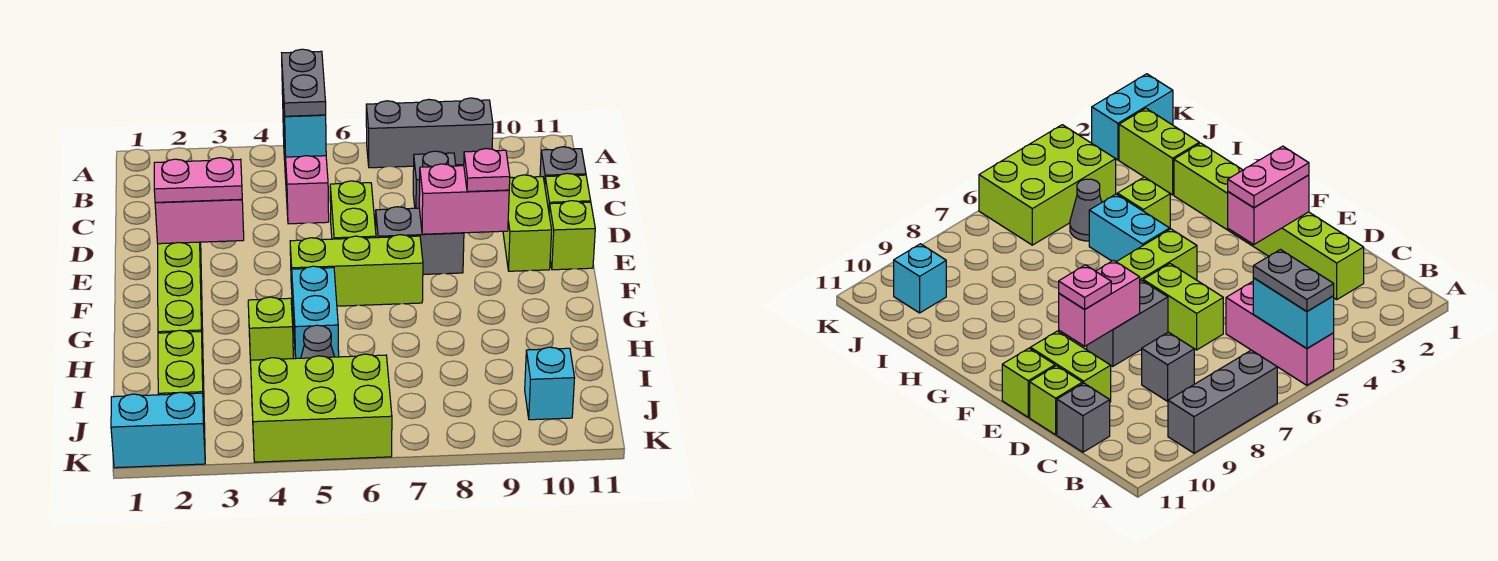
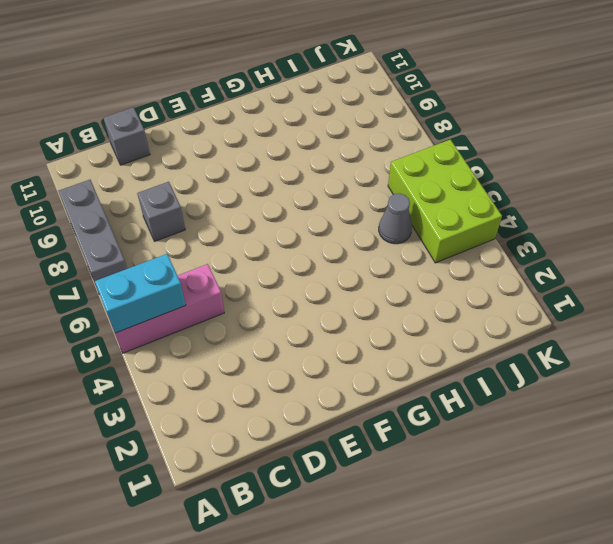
none -> lime brick C2:H2 level 1
none -> lime brick D6:E6 level 1
none -> lime brick D10:E10 level 1

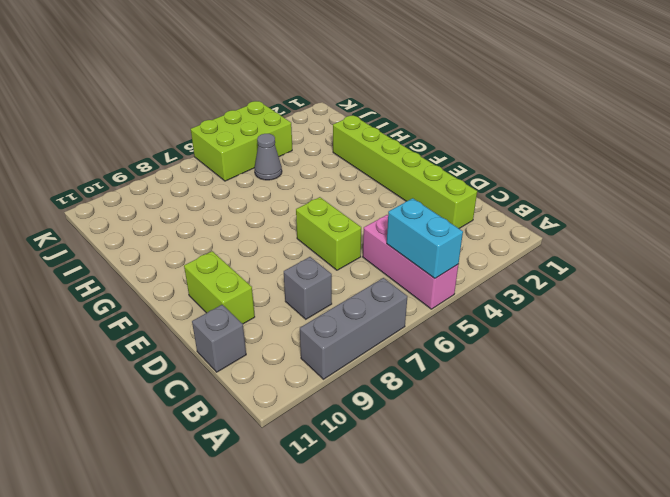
none -> lime brick D11 level 1
none -> grey brick E7:E8 level 1
none -> lime brick E11 level 1

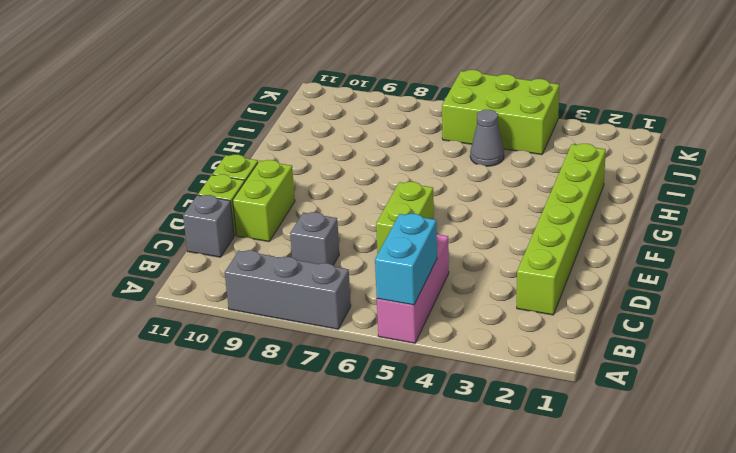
none -> grey brick E7:E8 level 1
none -> lime brick F5:F7 level 1
none -> cyan brick G5:H5 level 1

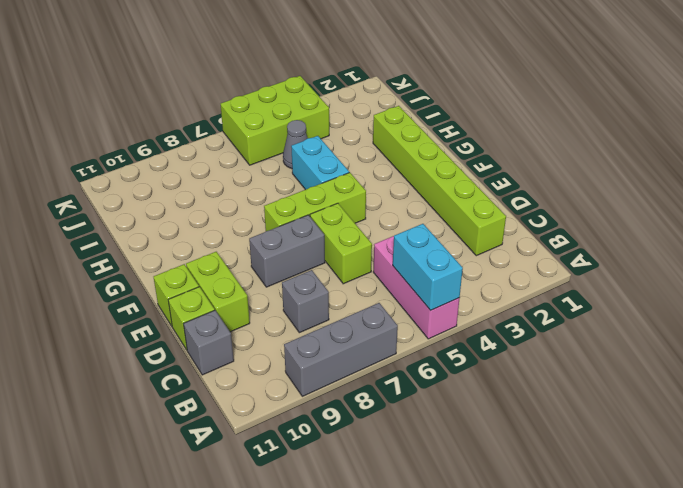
none -> lime brick H4 level 1
none -> lime brick I2:J2 level 1
none -> cyan brick J10 level 1

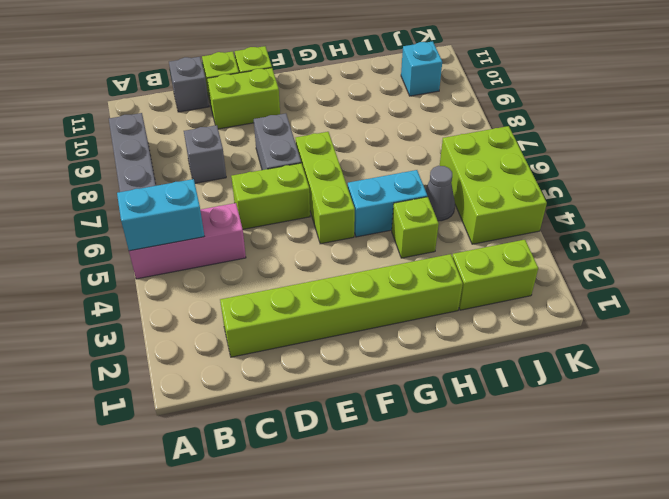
none -> cyan brick K1:K2 level 1
none -> pink brick E2:E3 level 2
none -> pink brick E8:E9 level 2

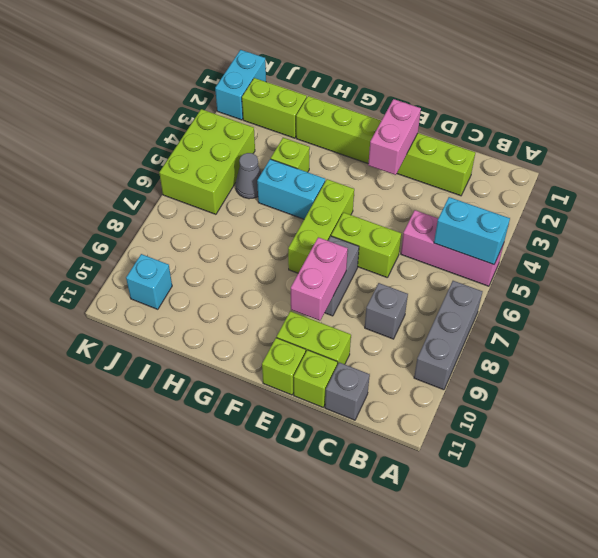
none -> grey plate A5:B5 level 3
none -> pink plate E2:E3 level 3
none -> pink plate E9 level 3

